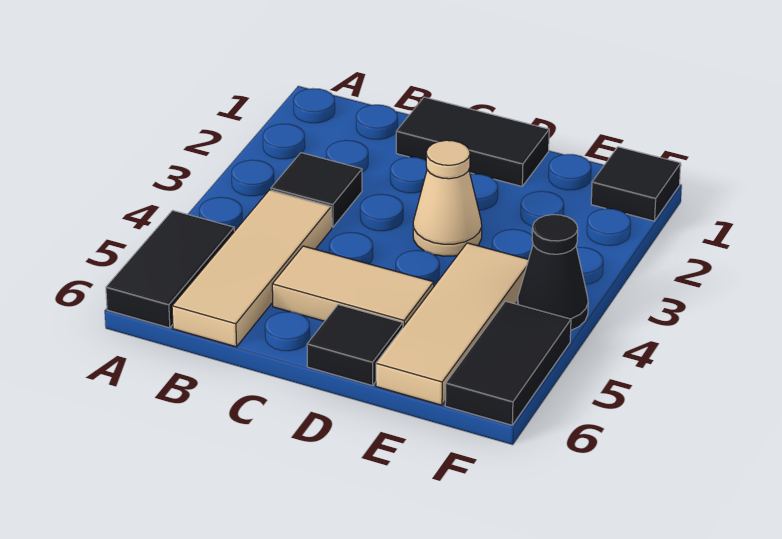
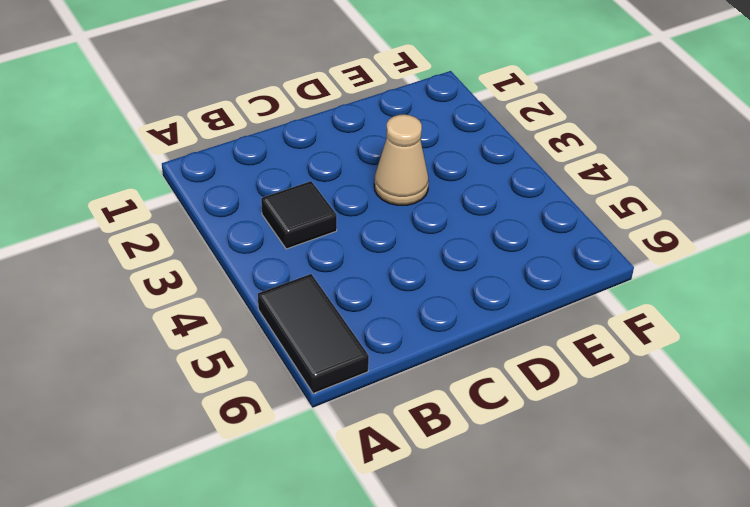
none -> tan tile B4:B6 level 1
none -> black tile C1:D1 level 1

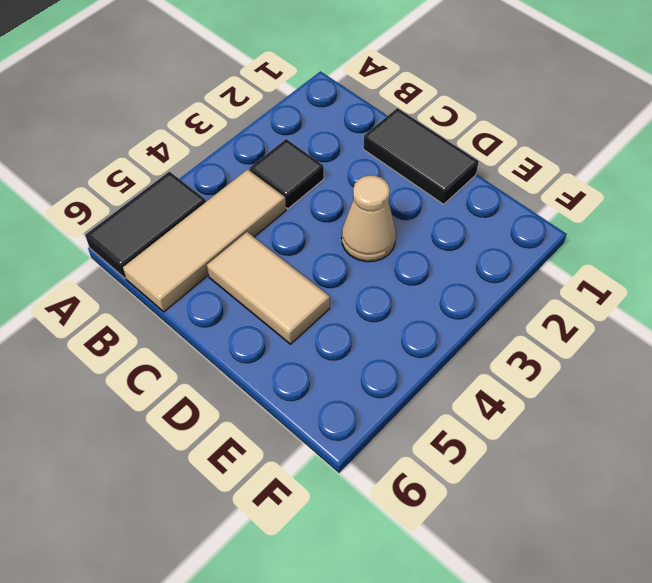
none -> black tile D6 level 1
none -> tan tile E4:E6 level 1

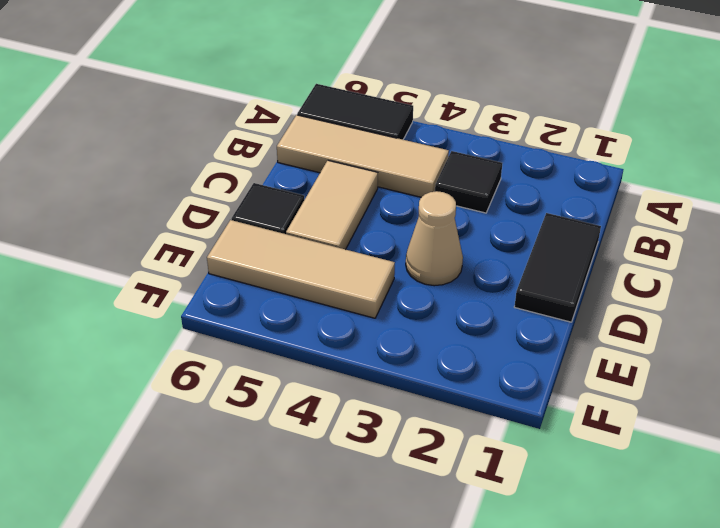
none -> black tile F1 level 1
none -> black cone F4 level 1

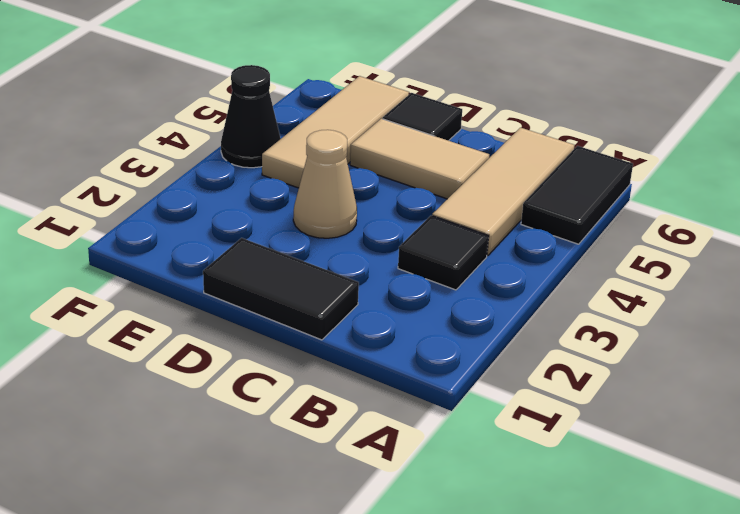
none -> black tile F1 level 1
none -> black tile F5:F6 level 1

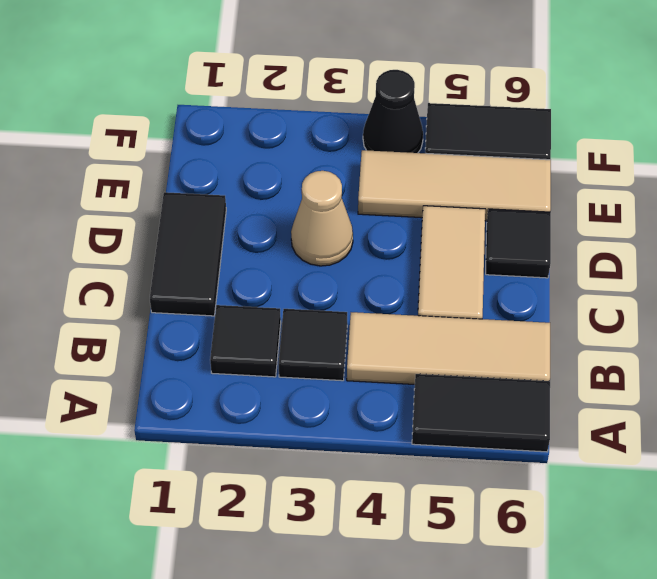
black tile B2 level 1 -> black tile F1 level 1

